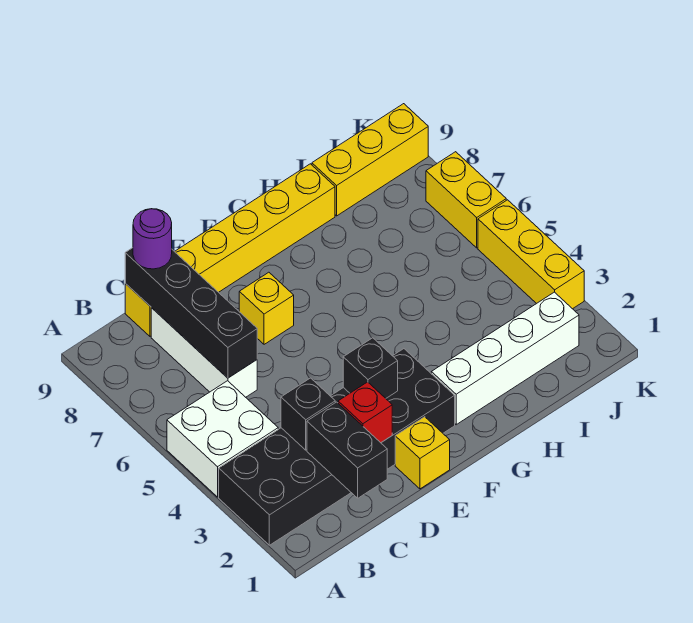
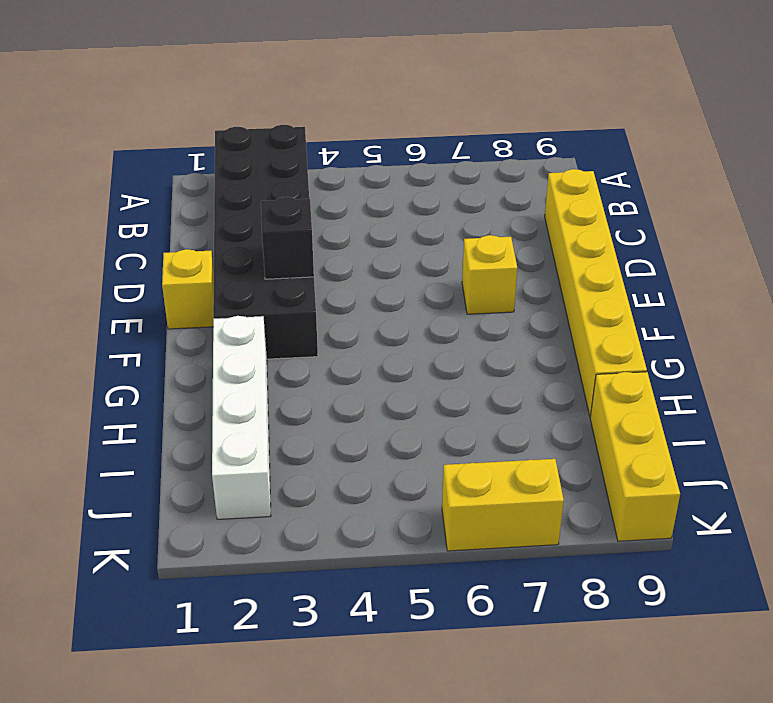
none -> white brick A4:B5 level 1
none -> white brick C6:C8 level 1
none -> yellow brick K3:K5 level 1

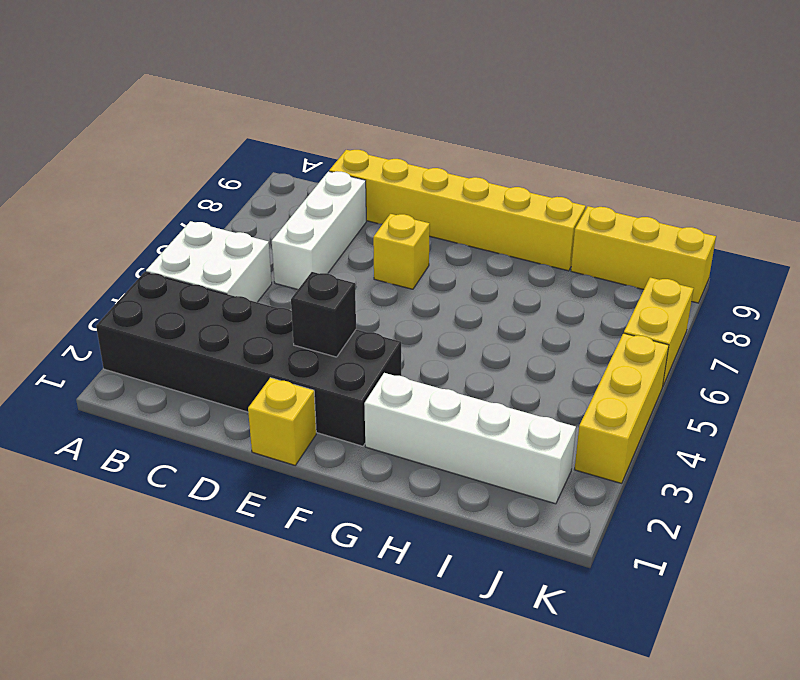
none -> black brick C1:C2 level 2
none -> black brick C3 level 2
none -> black brick C6:C9 level 2

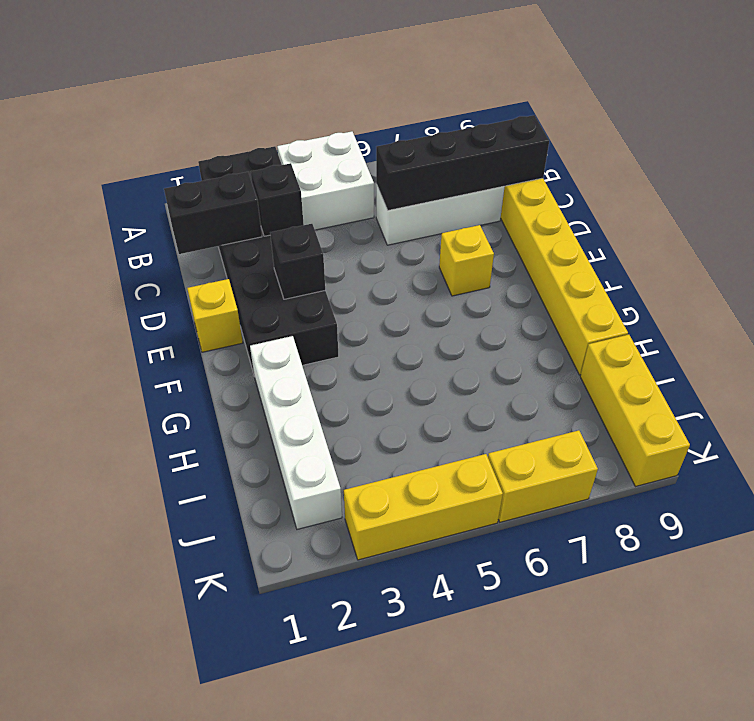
none -> red brick D2 level 2
none -> purple round brick C9 level 3

